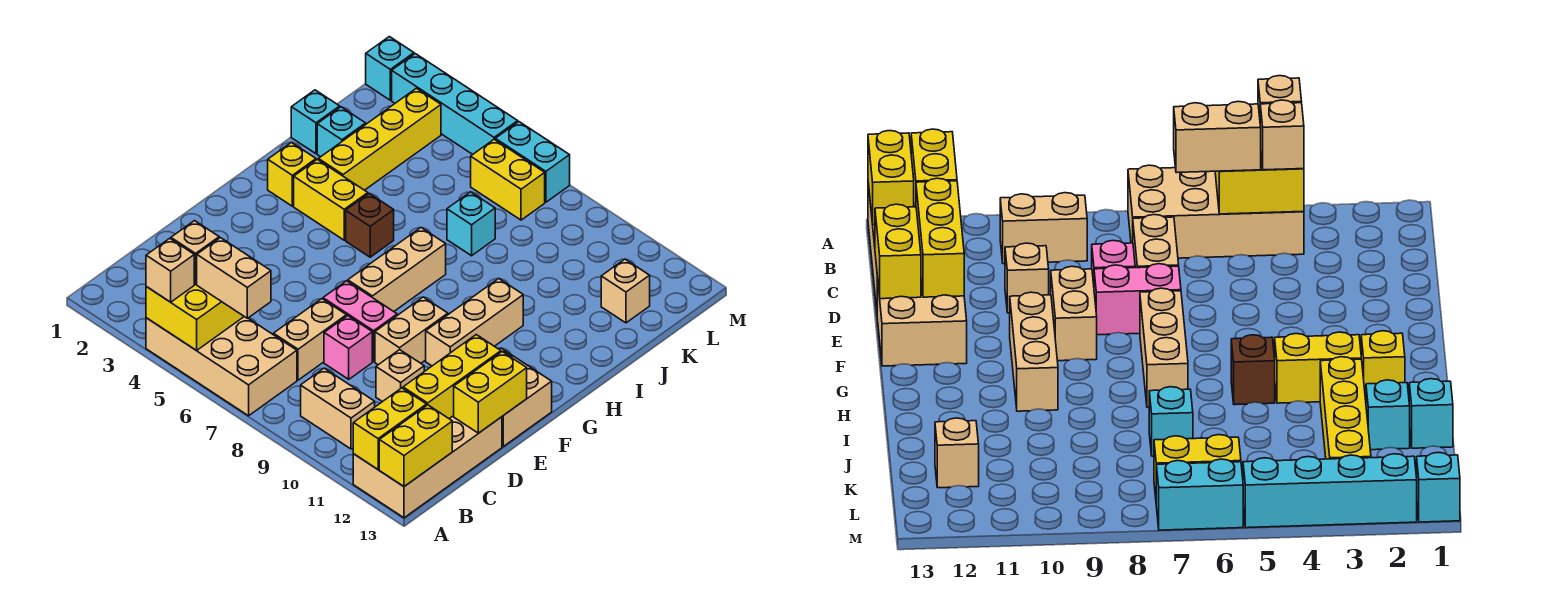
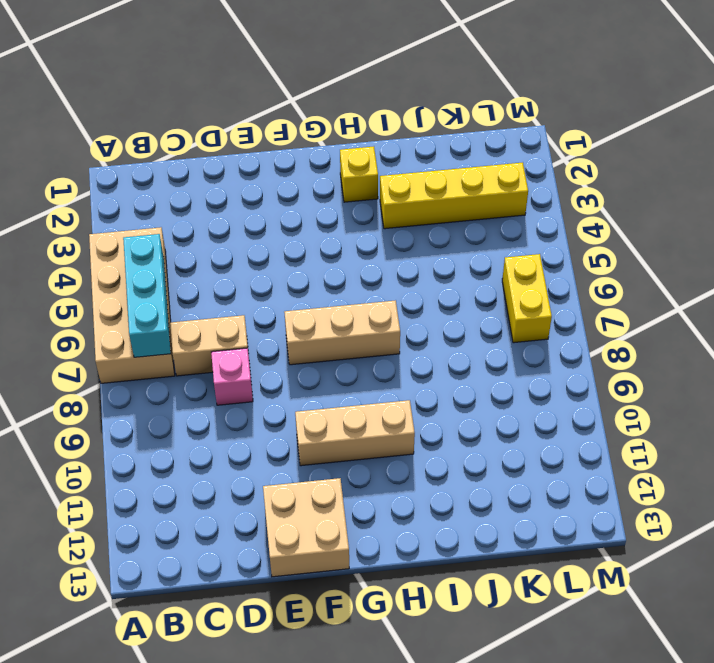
cyan brick B5:B7 level 2 -> yellow brick A4:B5 level 2
none -> tan brick A12:D13 level 1
none -> tan brick B9:B10 level 1
none -> tan brick D10 level 1
none -> pink brick E7:E8 level 1

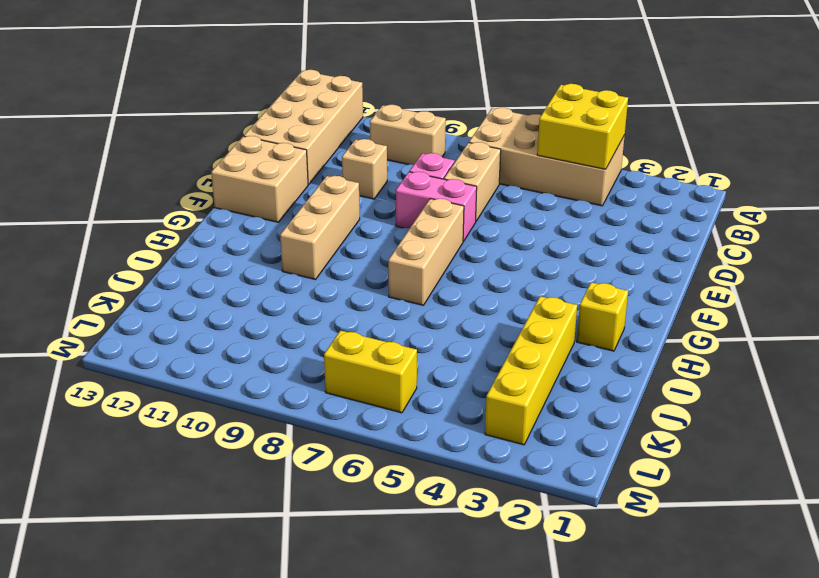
none -> tan brick E9:F9 level 1
none -> yellow brick H3:H4 level 1
none -> brown brick H5 level 1
none -> cyan brick J1 level 1

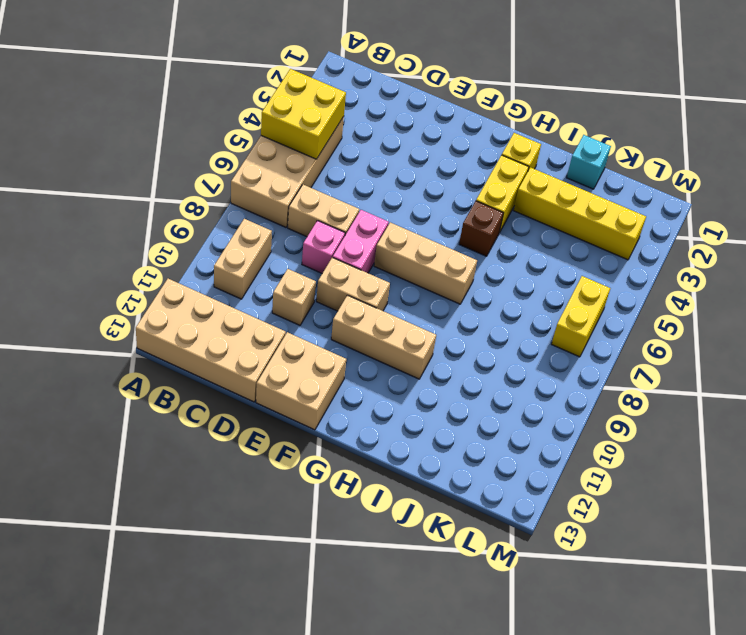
none -> cyan brick J2 level 1
none -> cyan brick J7 level 1
none -> tan brick K12 level 1
none -> cyan brick M1 level 1

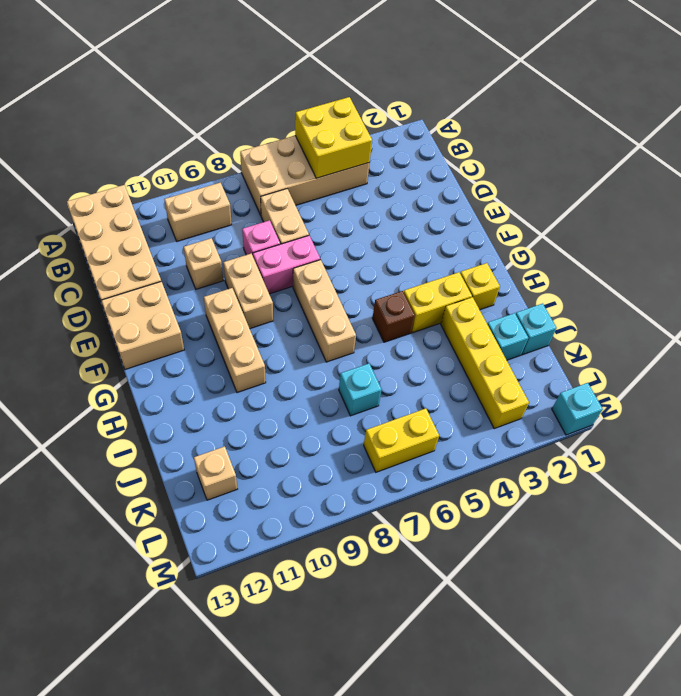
none -> cyan brick M2:M5 level 1
none -> cyan brick M6:M7 level 1
none -> yellow brick A12:B12 level 2
none -> yellow brick A13:B13 level 2

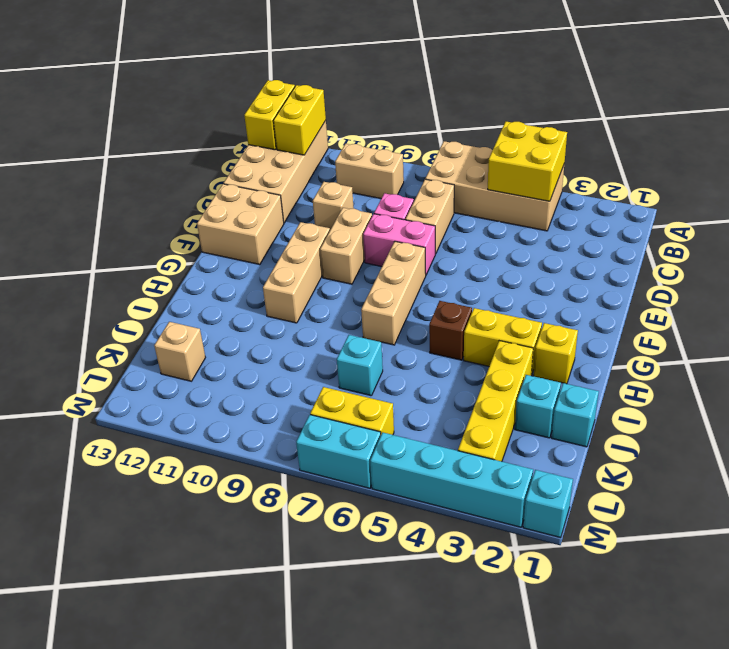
none -> yellow brick C12:E12 level 2
none -> yellow brick D13:E13 level 2
none -> tan brick A4 level 3
none -> tan brick B4 level 3

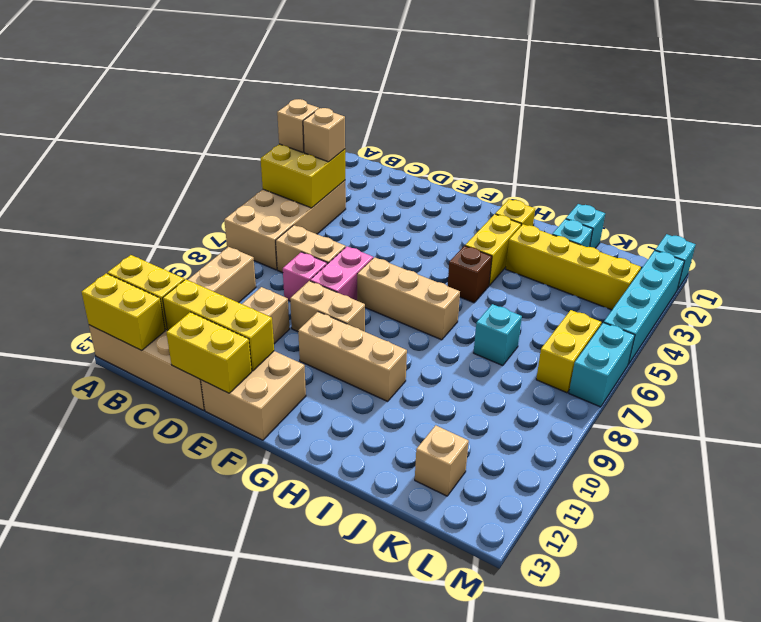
none -> tan brick B5:B6 level 3

